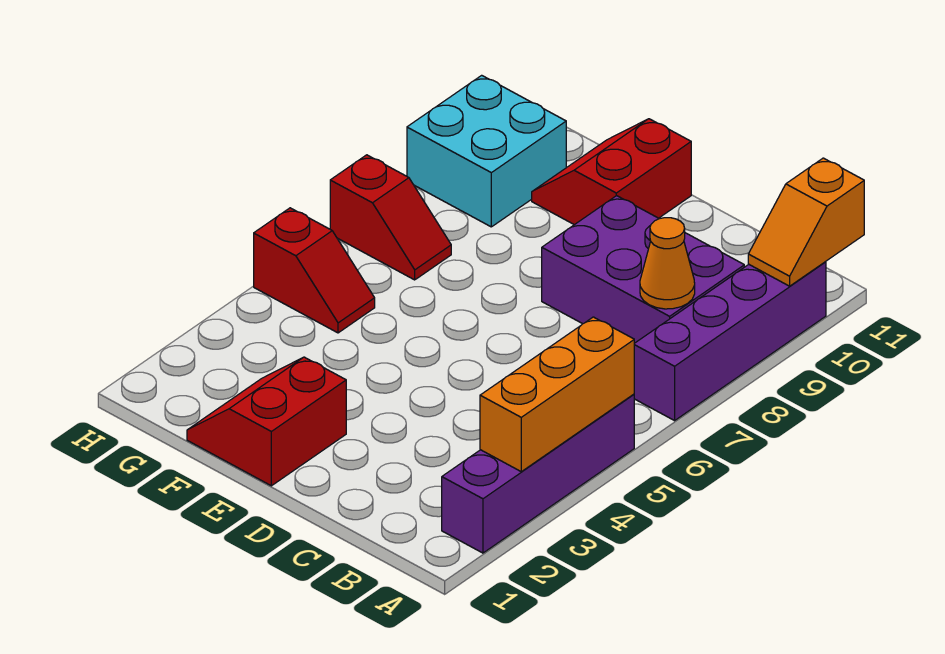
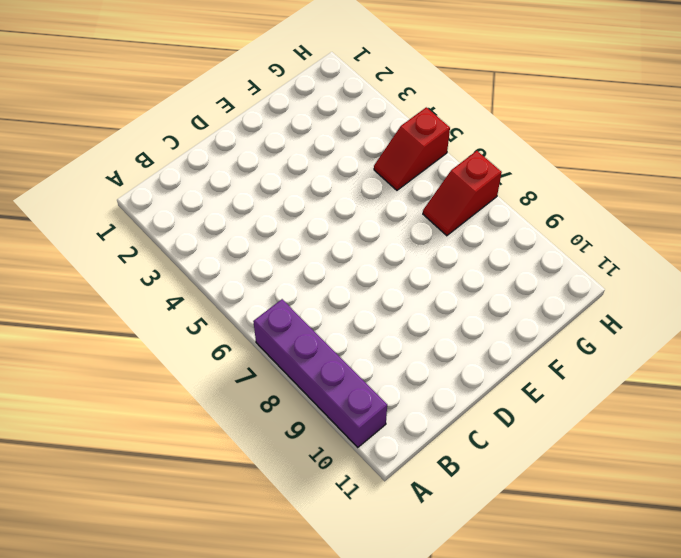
none -> purple brick A2:A5 level 1
none -> purple brick B8:D9 level 1

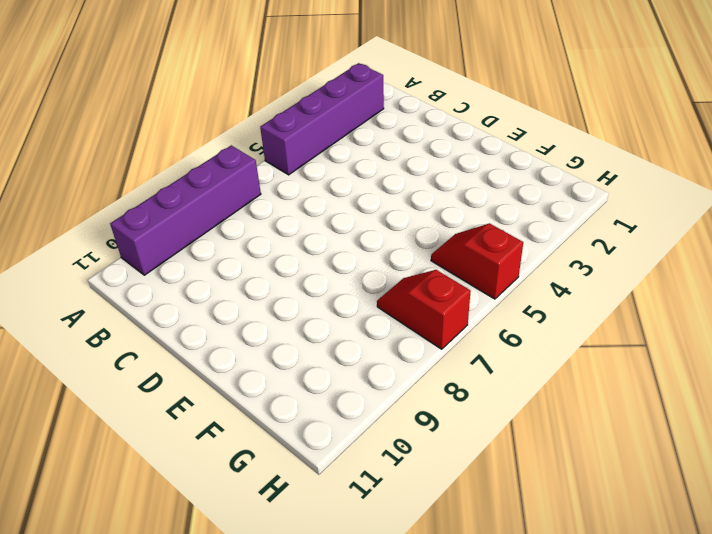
none -> purple brick B8:D9 level 1
none -> red slope E1:F2 level 1 top E

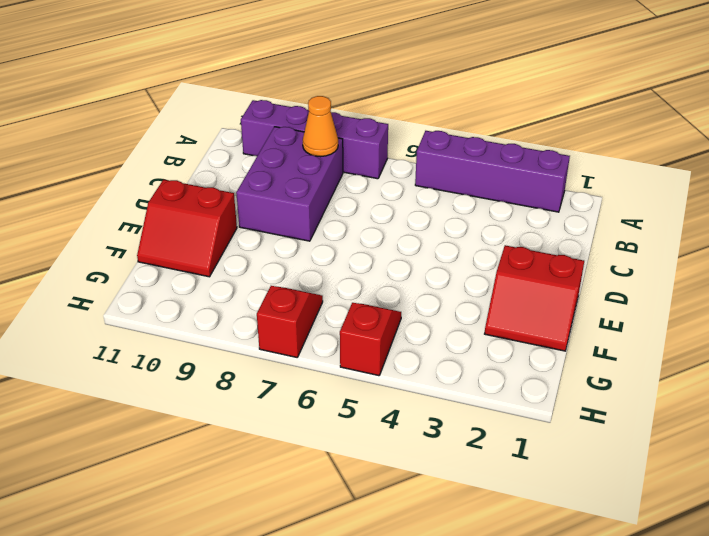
none -> cyan brick G9:H10 level 1
none -> orange brick A3:A5 level 2

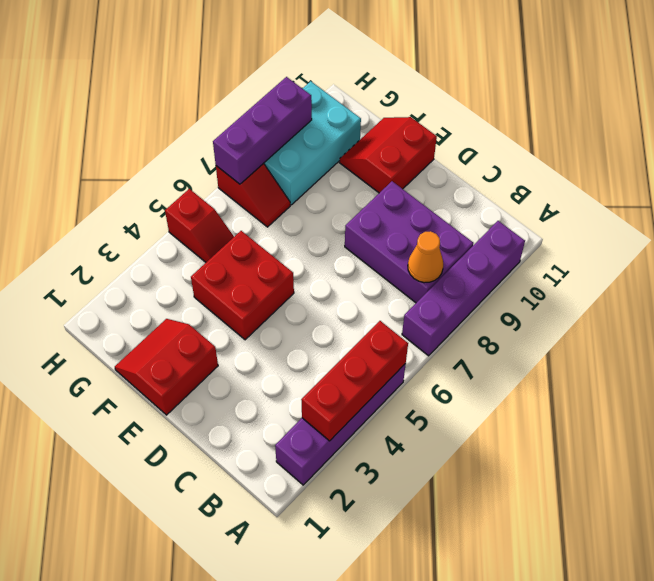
red brick A3:A5 level 2 -> orange brick A3:A5 level 2
red brick E4:F5 level 1 -> none
cyan brick G8:H10 level 1 -> cyan brick G9:H10 level 1
purple brick H7:H9 level 2 -> none
none -> orange slope A10:A11 level 2 top 11

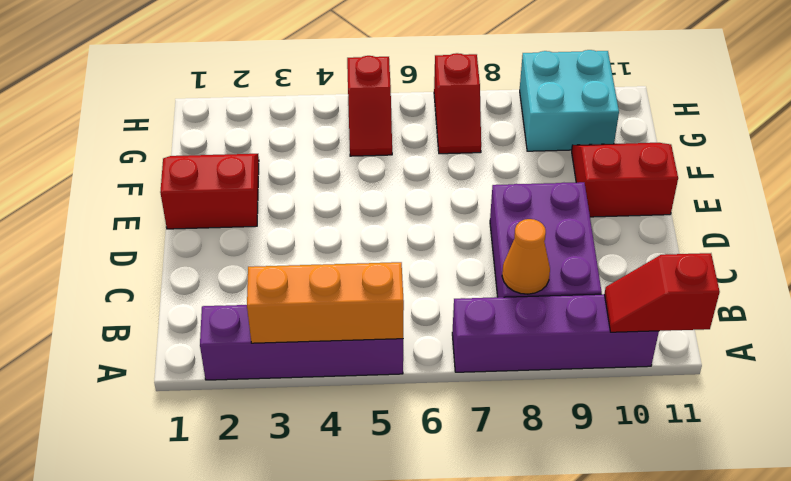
red slope A10:A11 level 2 top 11 -> orange slope A10:A11 level 2 top 11

